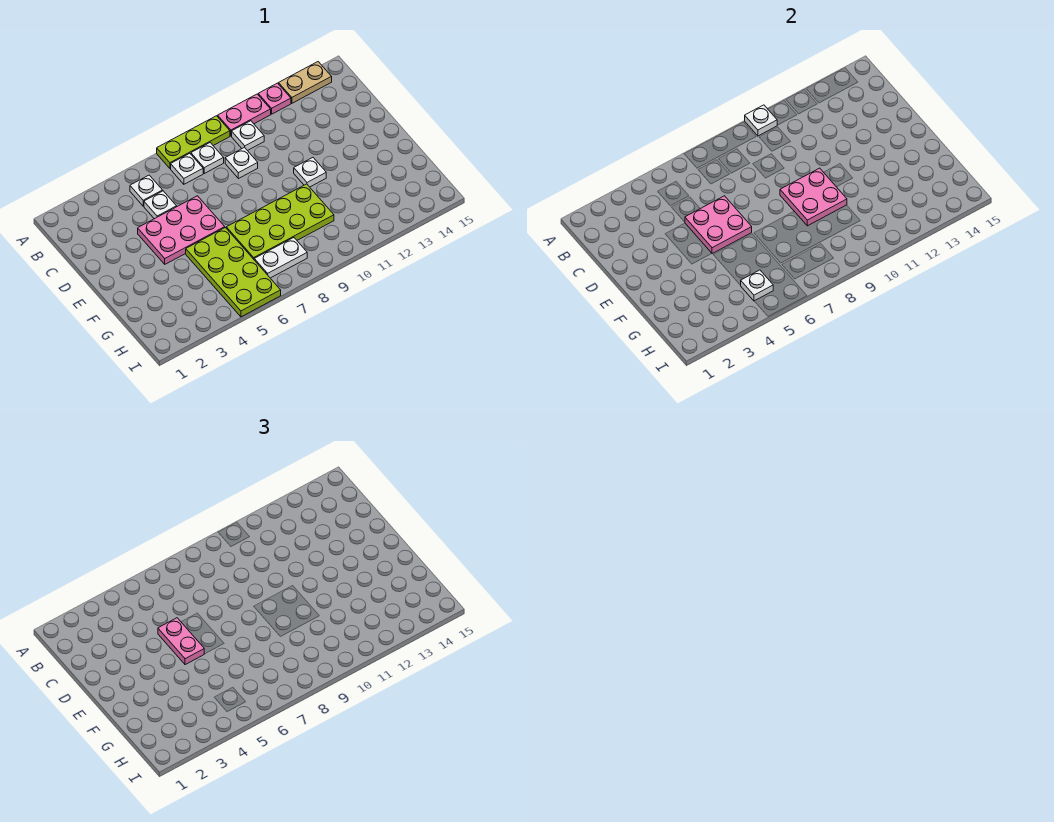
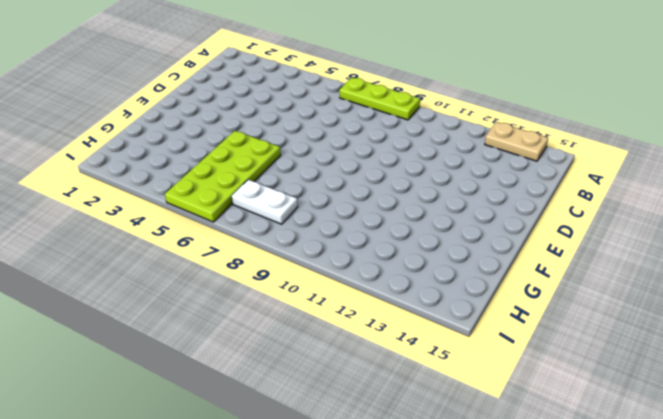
none -> pink plate A10:A11 level 1
none -> pink plate A12 level 1
none -> white plate B5 level 1

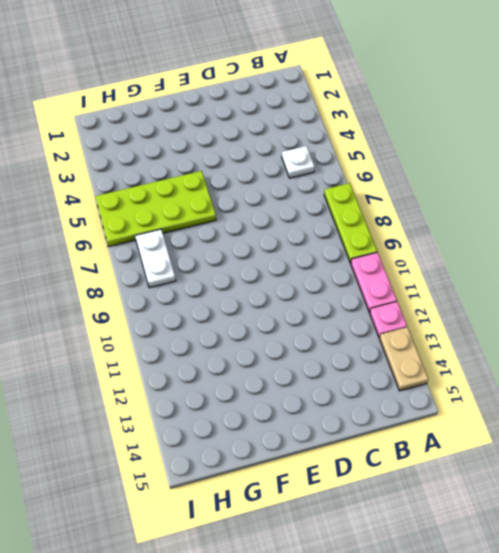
none -> white plate B7 level 1
none -> white plate B8 level 1
none -> white plate B10 level 1

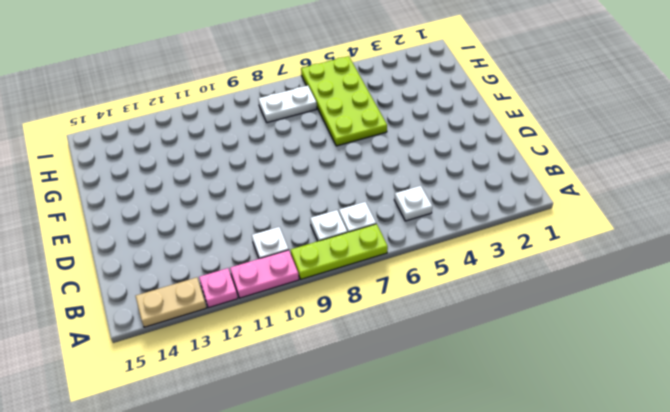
none -> white plate C5 level 1
none -> white plate C9 level 1
none -> pink plate D4:E6 level 1

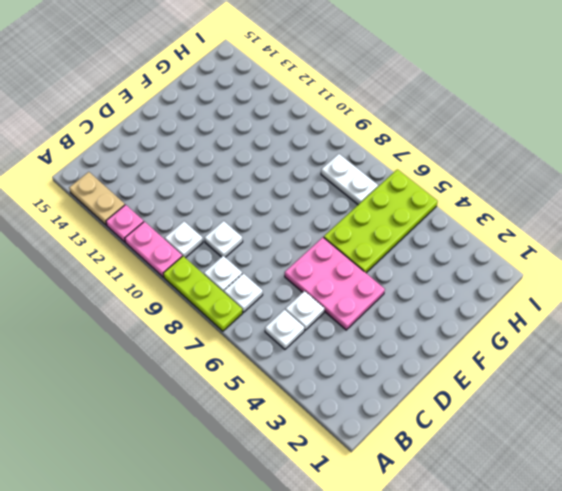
none -> white plate E11 level 1
none -> lime plate F7:G10 level 1
none -> white plate A10 level 2

